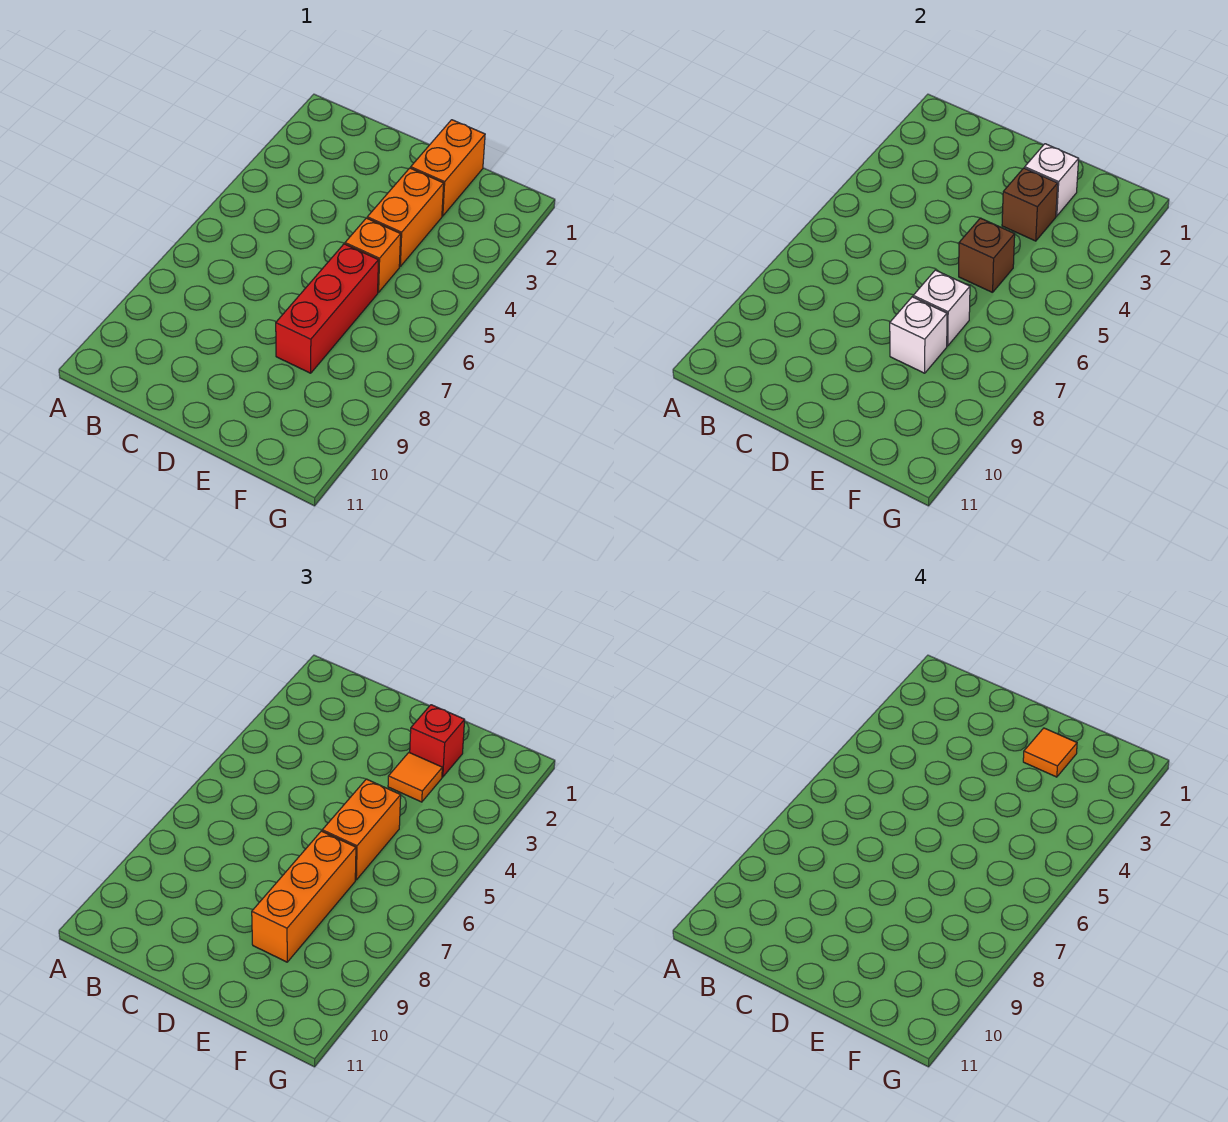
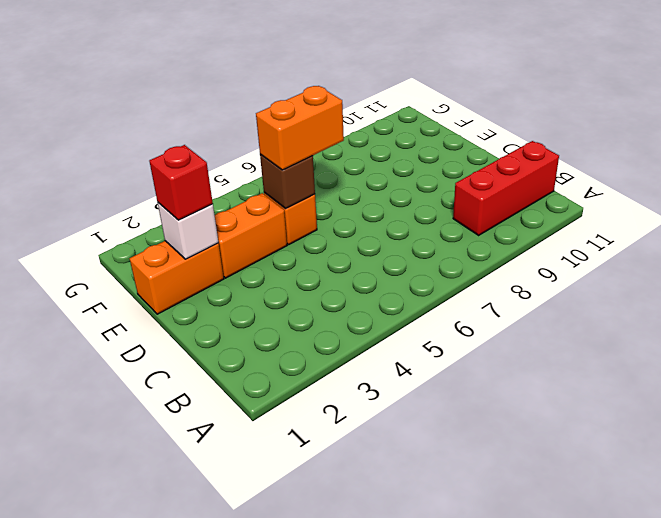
red brick B9:B11 level 1 -> red brick E6:E8 level 1
none -> brown brick E3 level 2
none -> white brick E7 level 2
none -> white brick E8 level 2

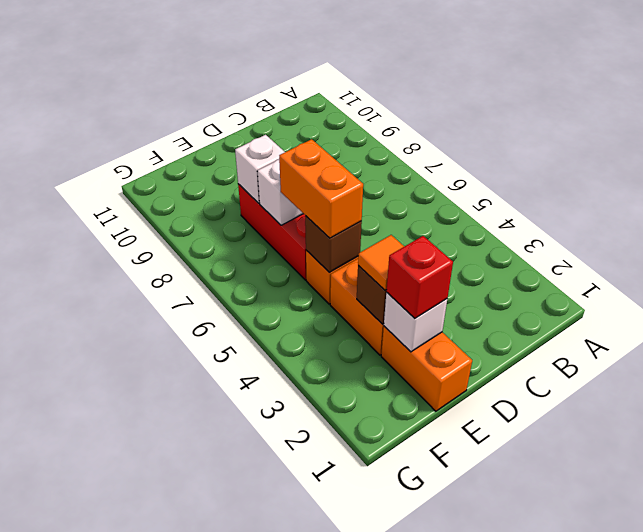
none -> orange brick E7:E9 level 3
none -> orange tile E2 level 4

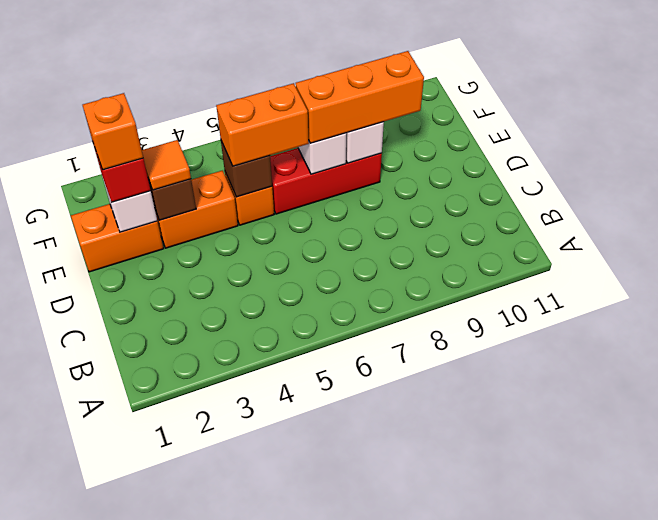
orange brick E2 level 4 -> orange tile E2 level 4

